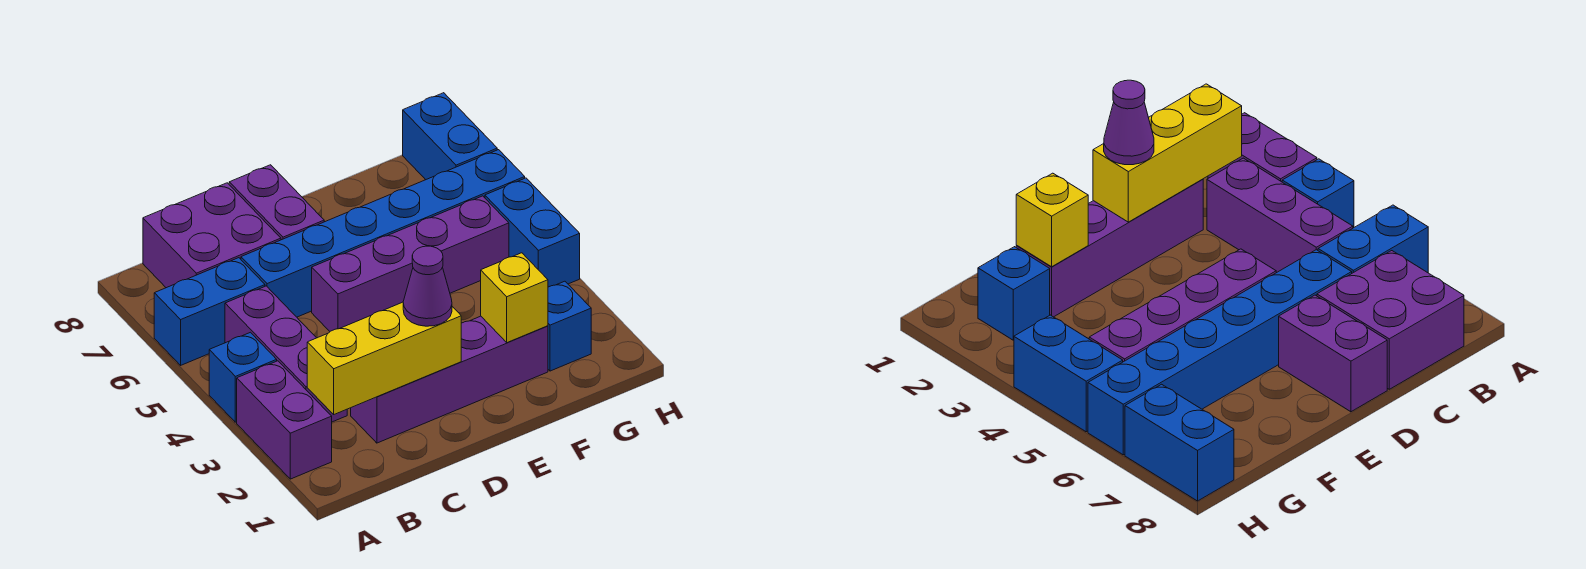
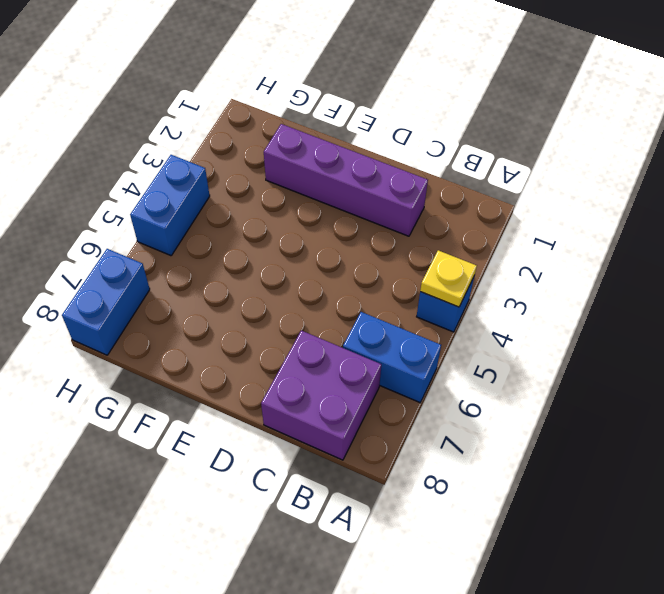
yellow plate A4 level 2 -> none
none -> purple brick A2:A3 level 1
none -> purple brick B3:B5 level 1
none -> blue brick C6:H6 level 1

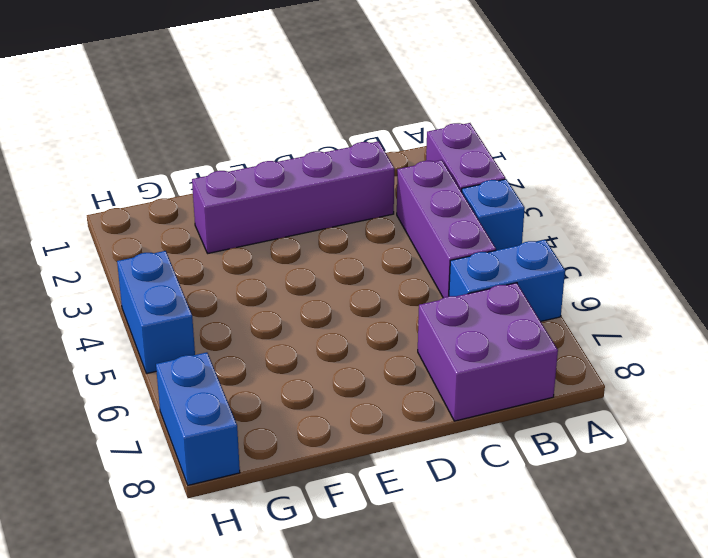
none -> blue brick C6:H6 level 1
none -> purple brick D5:G5 level 1
none -> purple brick D7:D8 level 1

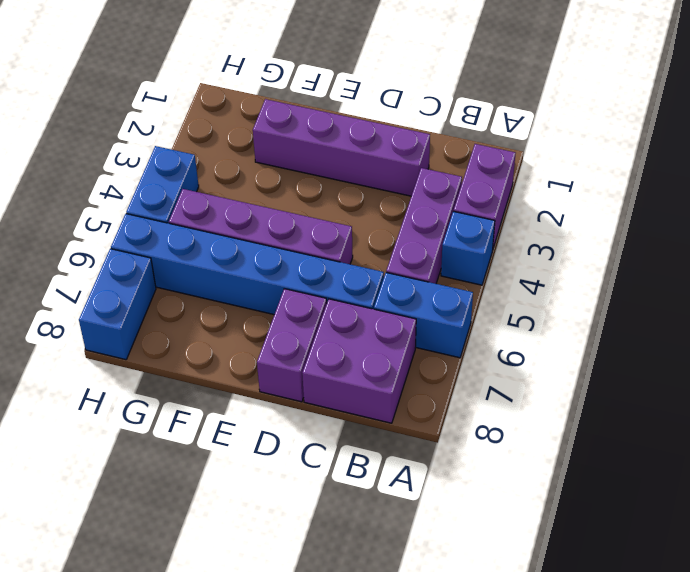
none -> blue brick G2 level 1
none -> yellow brick B2:D2 level 2
none -> yellow brick F2 level 2

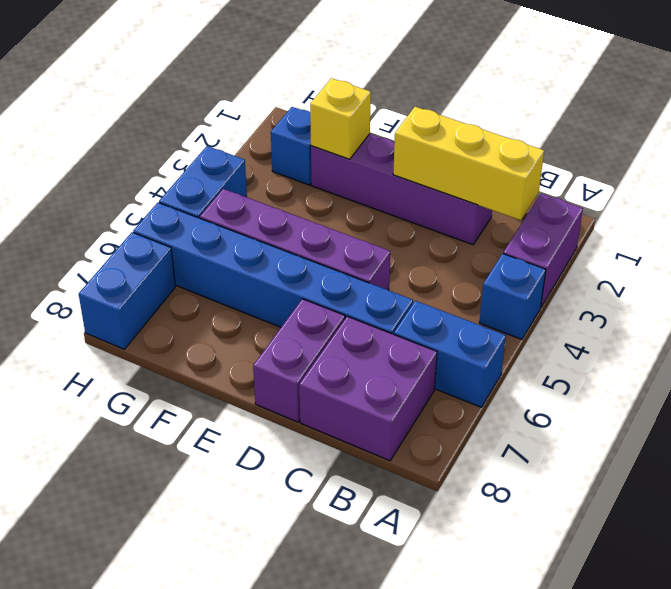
none -> purple brick B3:B5 level 1
none -> purple cone D2 level 3

